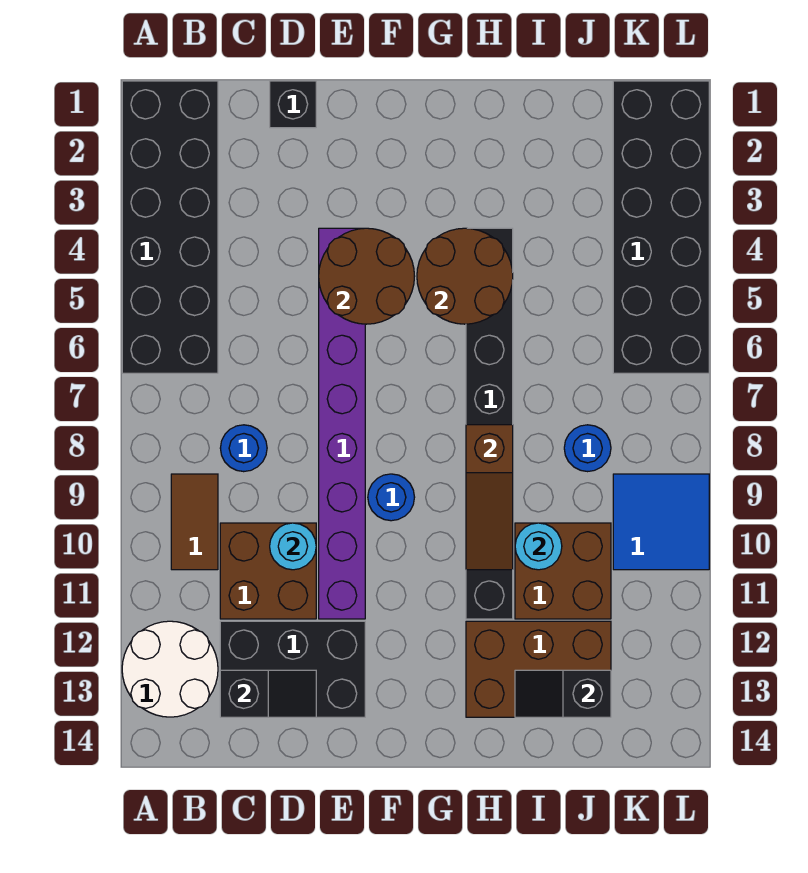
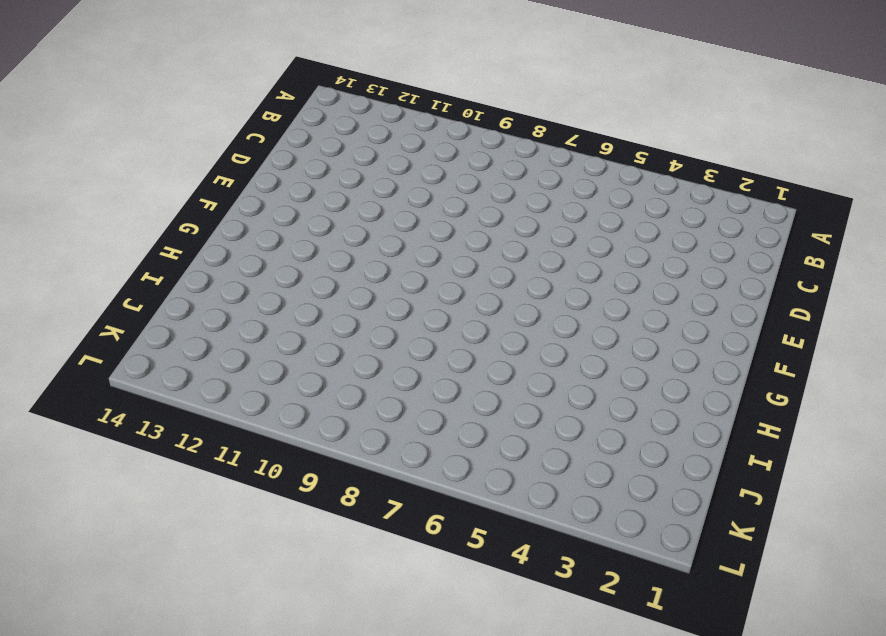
none -> black brick A1:B6 level 1
none -> white round brick A12:B13 level 1
none -> brown tile B9:B10 level 1

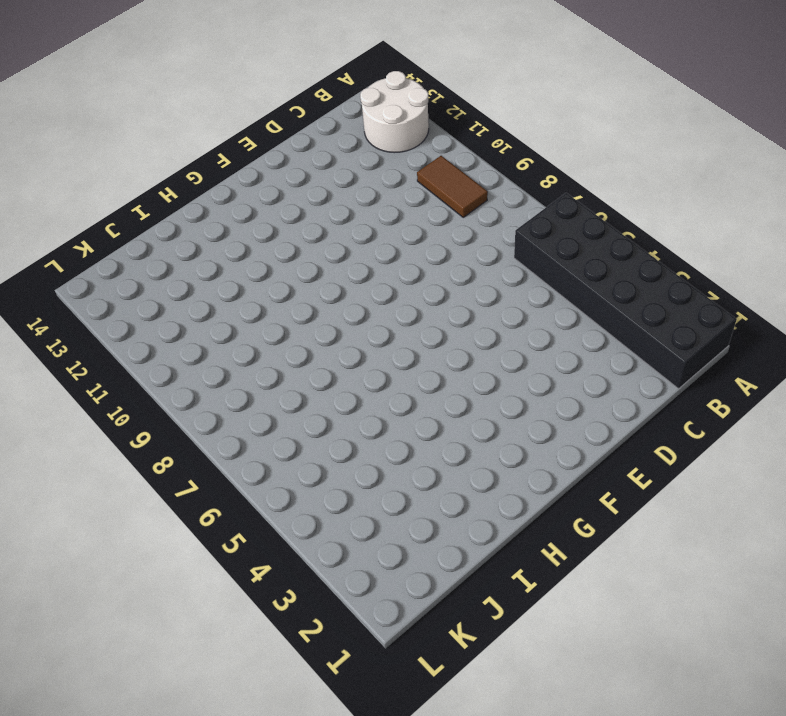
none -> blue round brick C8 level 1
none -> brown brick C10:D11 level 1
none -> black brick C12:E13 level 1

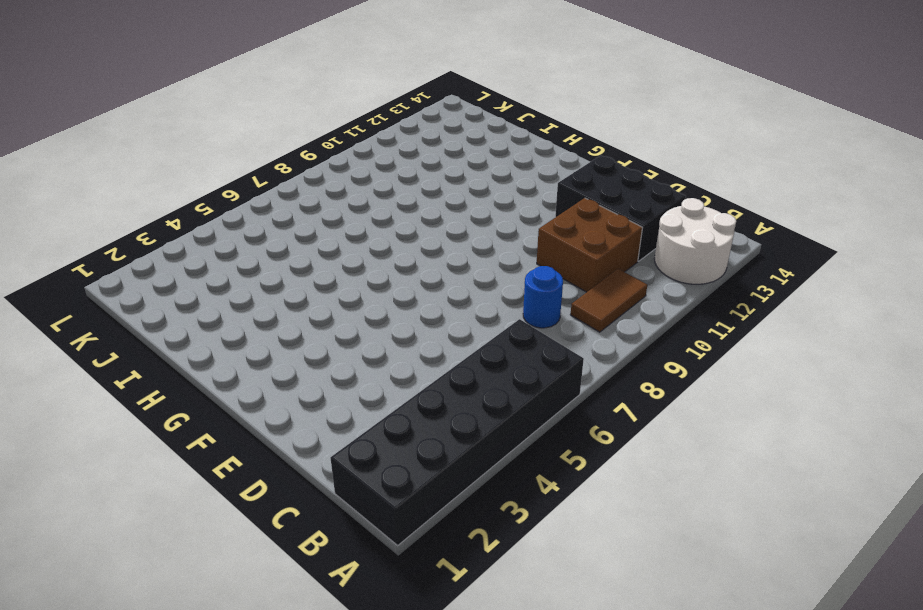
none -> black brick D1 level 1
none -> purple brick E4:E11 level 1
none -> blue round brick F9 level 1

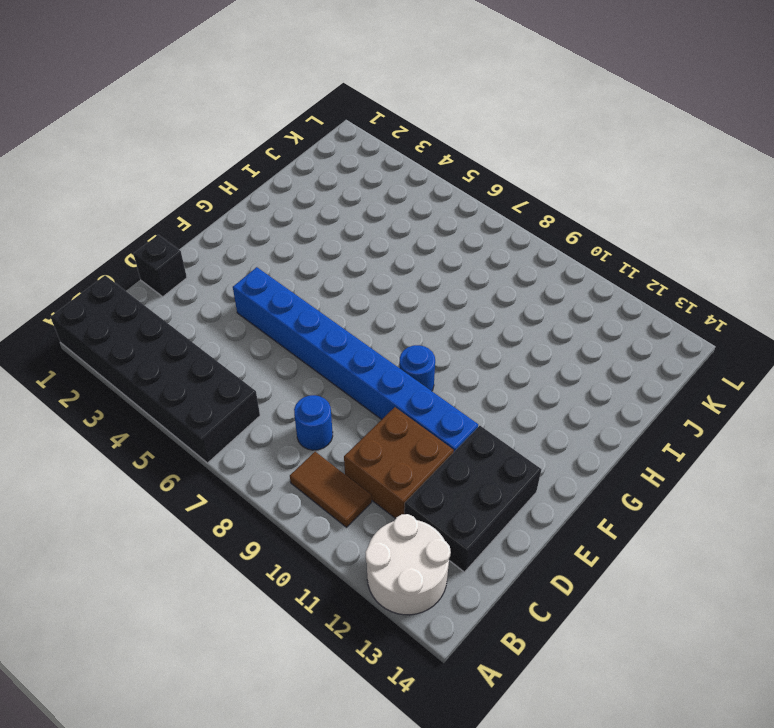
blue brick E4:E11 level 1 -> purple brick E4:E11 level 1
none -> black brick H4:H11 level 1
none -> brown brick H12:J13 level 1
none -> brown brick I10:J11 level 1

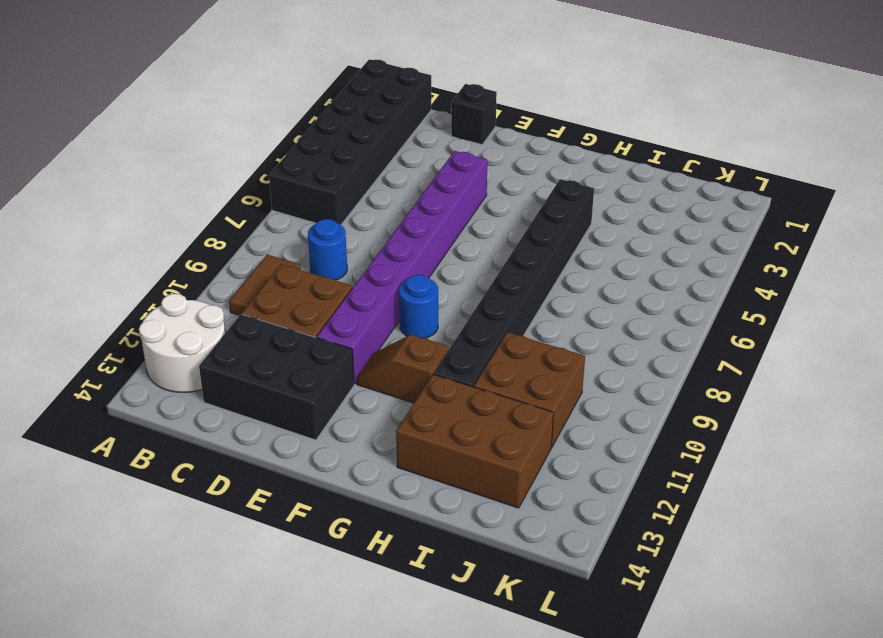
brown slope F11:G11 level 1 top G -> none
none -> blue round brick J8 level 1
none -> black brick K1:L6 level 1
none -> blue tile K9:L10 level 1

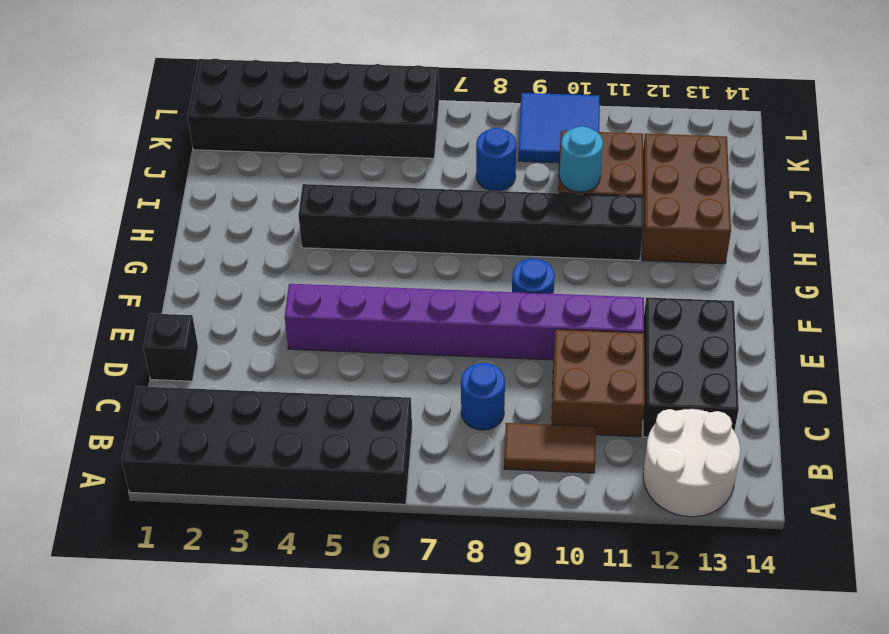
none -> black slope C13:D13 level 2 top C
none -> cyan round brick D10 level 2
none -> brown round brick E4:F5 level 2

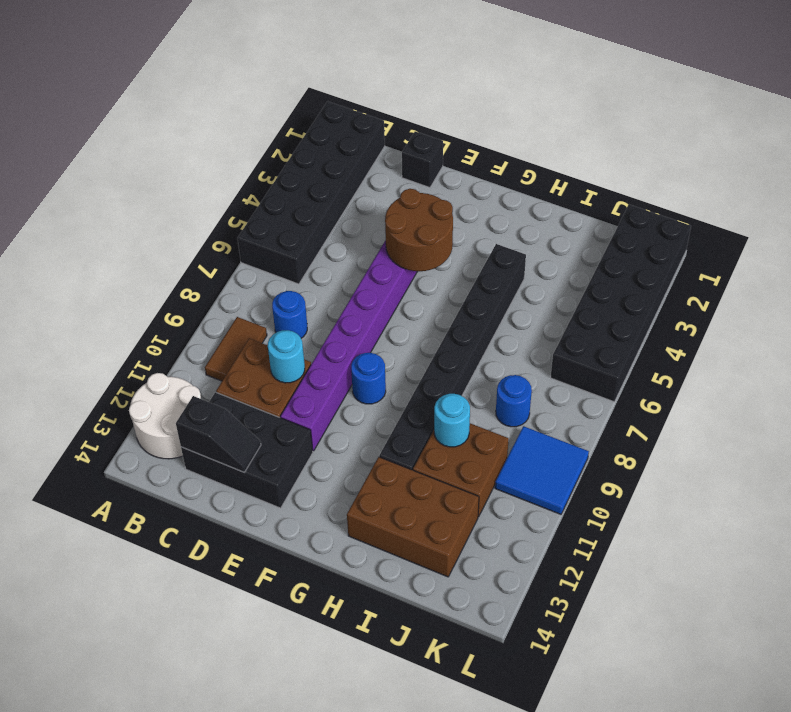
none -> brown round brick G4:H5 level 2
none -> brown slope H8:H10 level 2 top 8
none -> black slope I13:J13 level 2 top J

